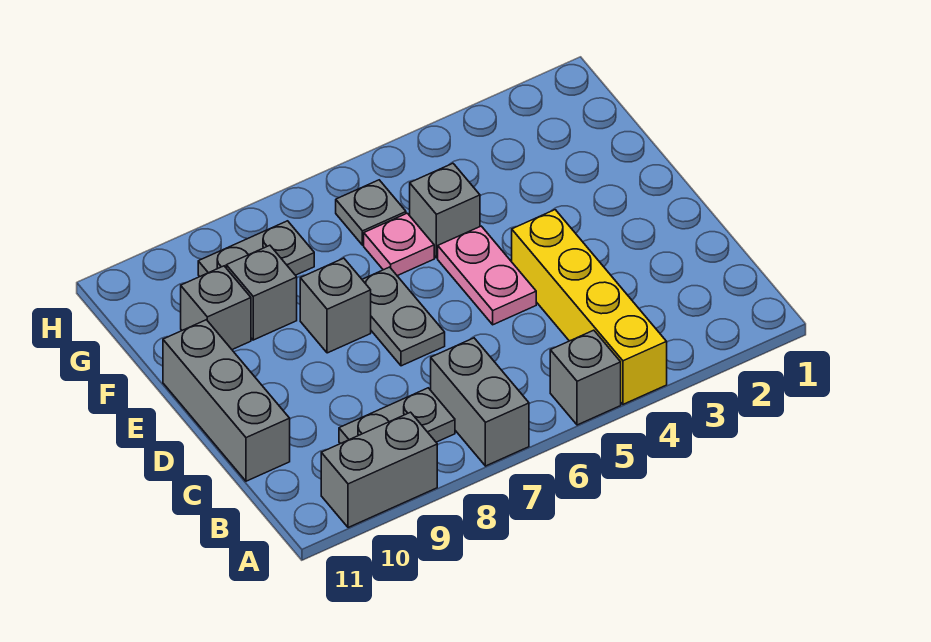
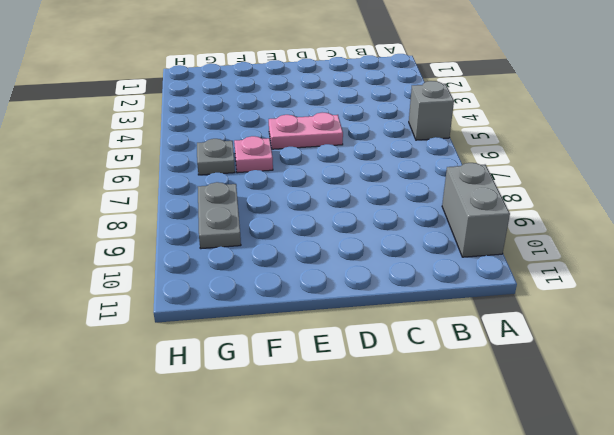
none -> yellow brick A4:D4 level 1
none -> grey brick A7:B7 level 1
none -> grey plate B8:B9 level 1

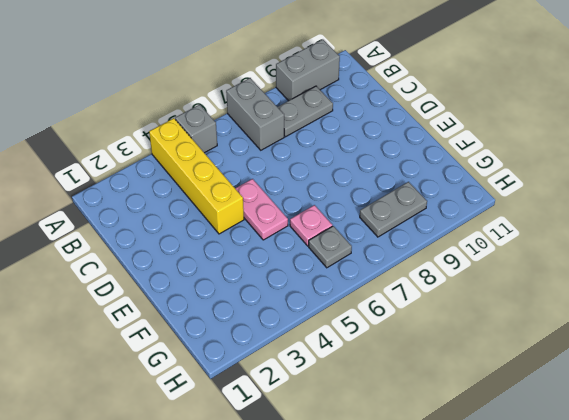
none -> grey brick C11:E11 level 1
none -> grey plate D7:E7 level 1
none -> grey brick E8 level 1

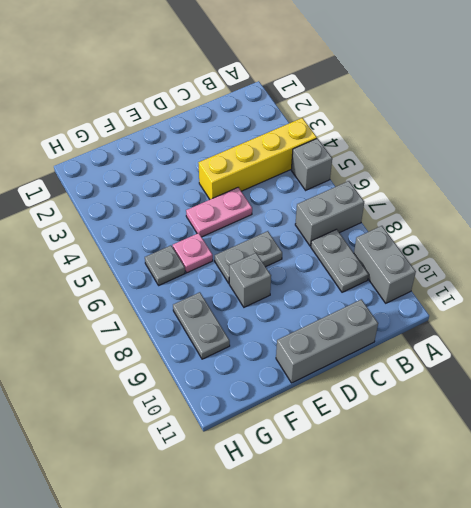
none -> grey brick F5 level 1
none -> grey brick F9 level 1
none -> grey brick F10 level 1

